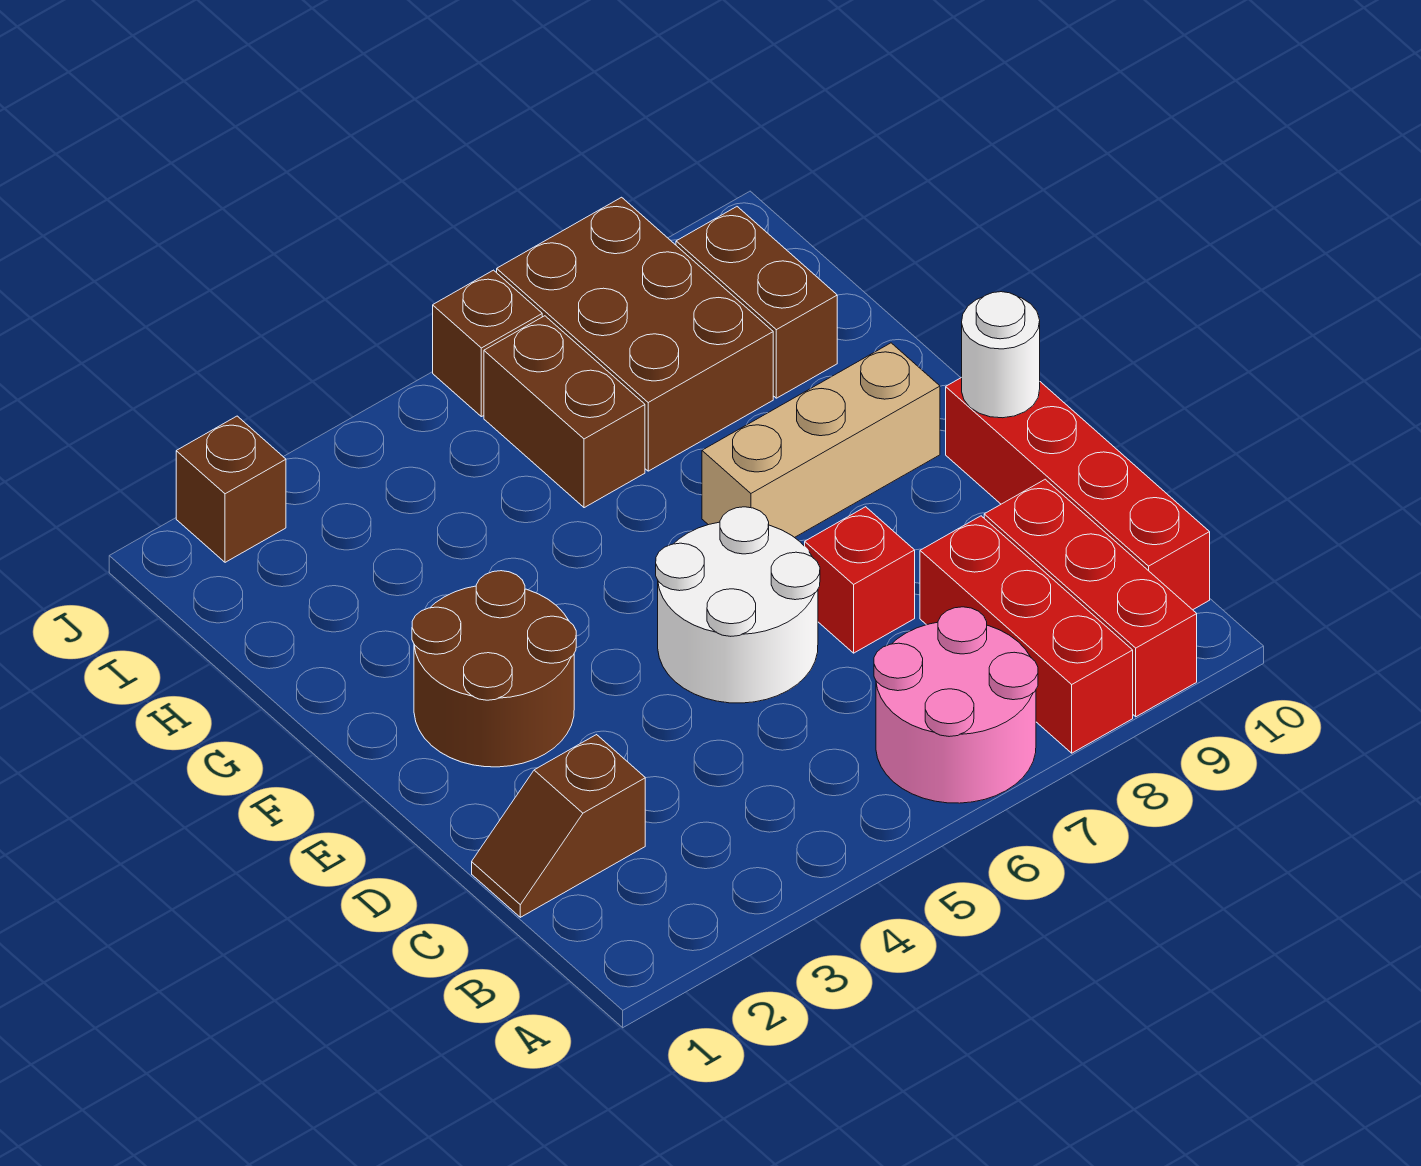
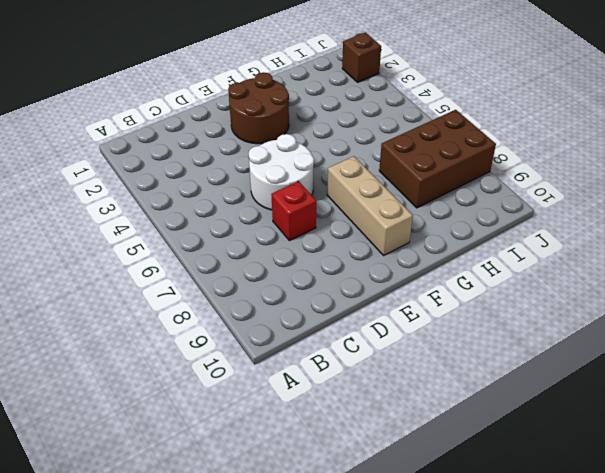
none -> pink round brick A6:B7 level 1
none -> red brick A8:C8 level 1
none -> red brick A9:C9 level 1

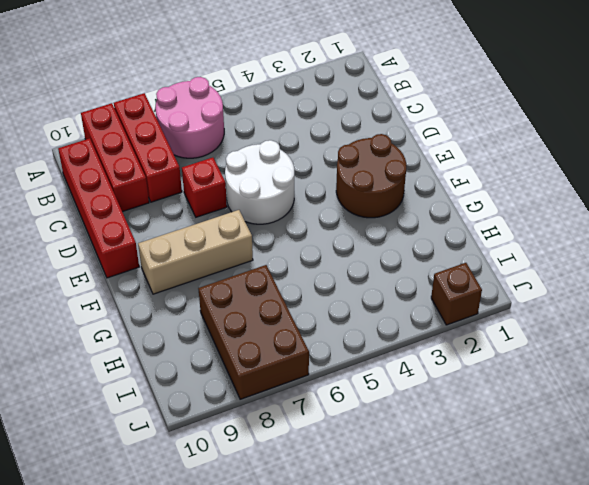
none -> brown slope C1:C2 level 1 top 2
none -> brown brick H6:I6 level 1
none -> brown brick H9:I9 level 1

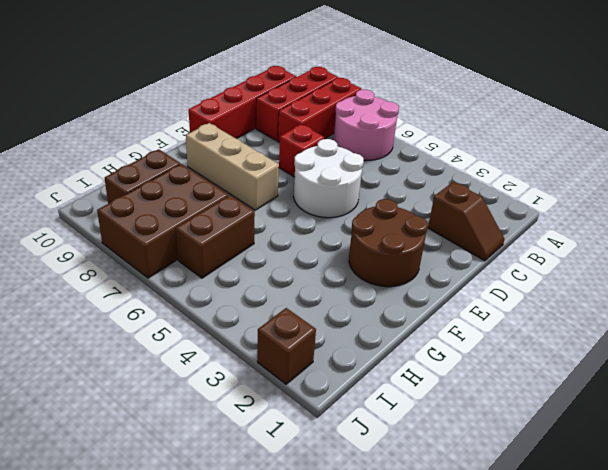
none -> brown brick J6 level 1
none -> white round brick E10 level 2

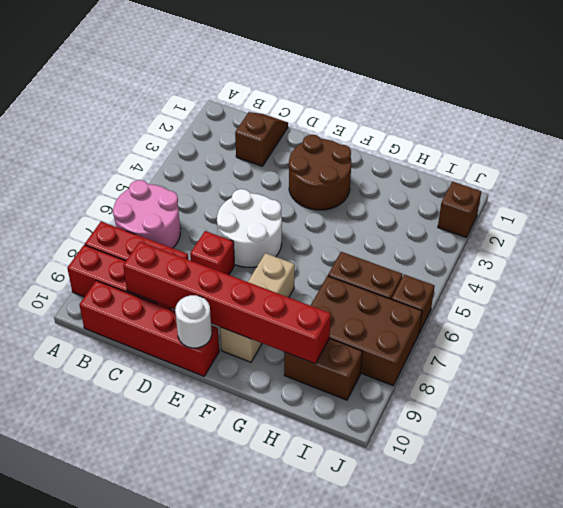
red brick C9:H9 level 2 -> none

